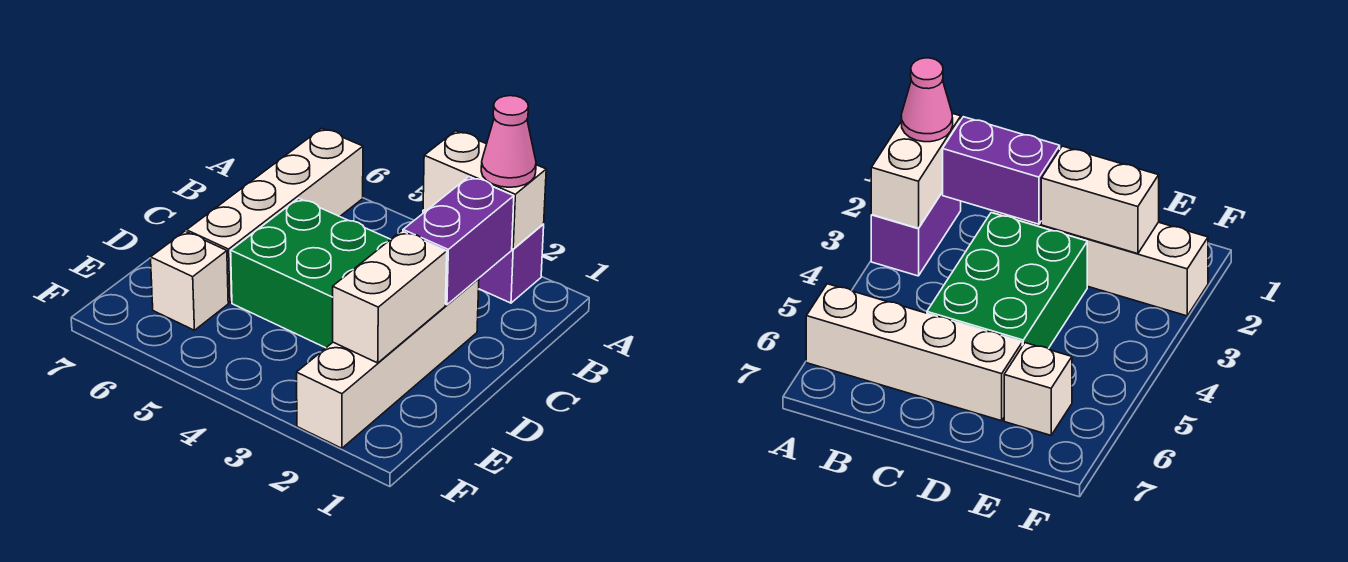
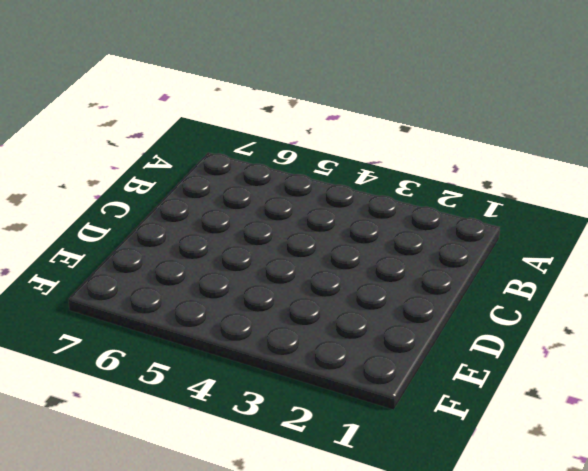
none -> purple brick A2:A3 level 1
none -> white brick A6:D6 level 1

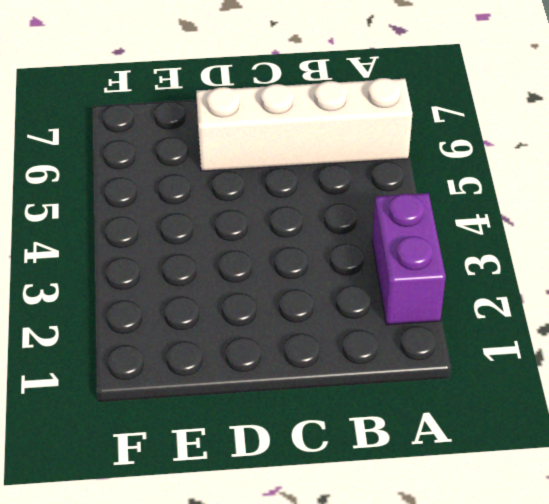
none -> white brick C2:F2 level 1
none -> green brick C3:D5 level 1

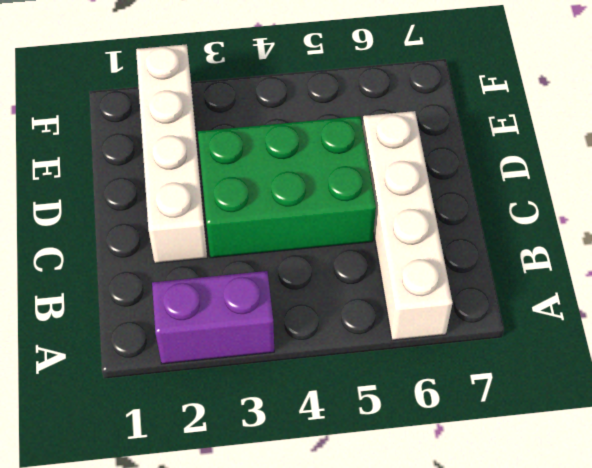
none -> white brick E6 level 1
none -> white brick A2:A3 level 2

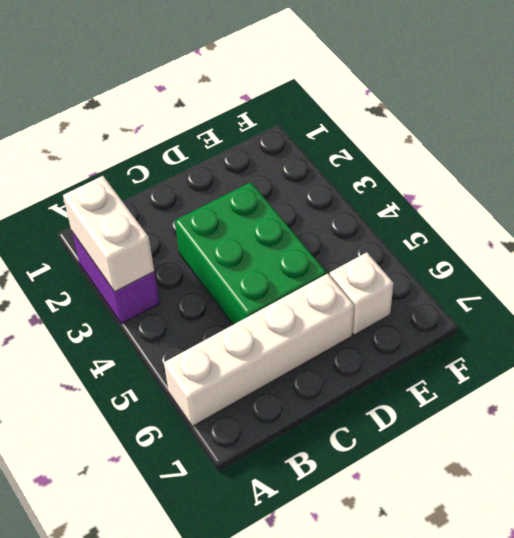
none -> white brick C2:F2 level 1
none -> purple brick B2:C2 level 2

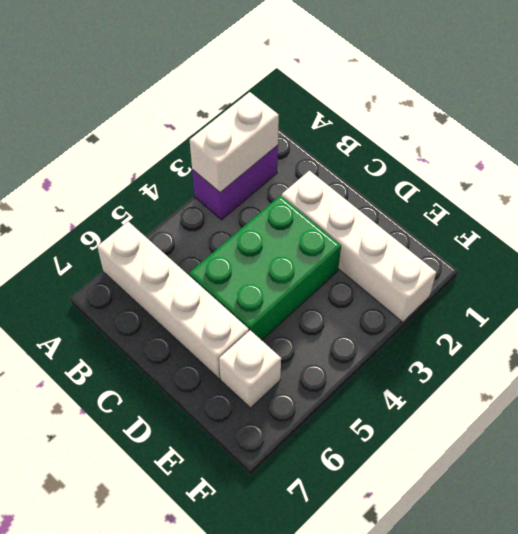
none -> purple brick B2:C2 level 2
none -> white brick D2:E2 level 2

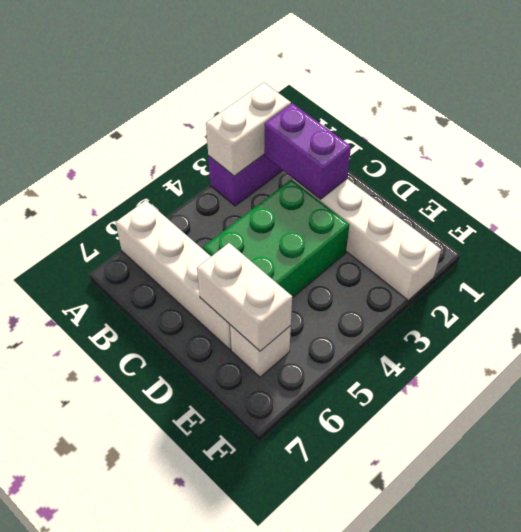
white brick D6:E6 level 2 -> white brick D2:E2 level 2
none -> pink cone A2 level 3

